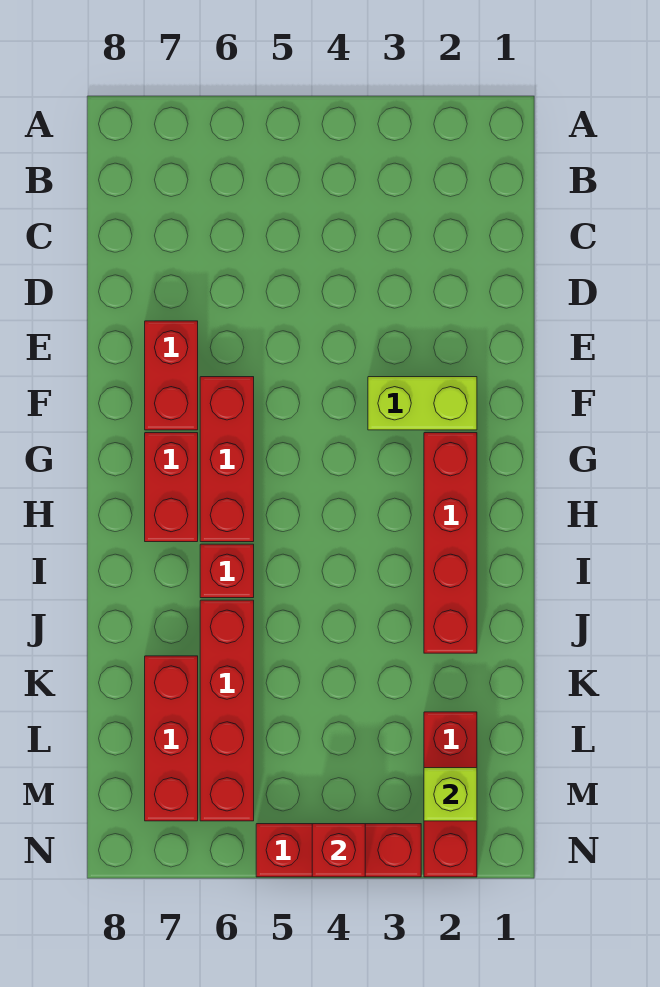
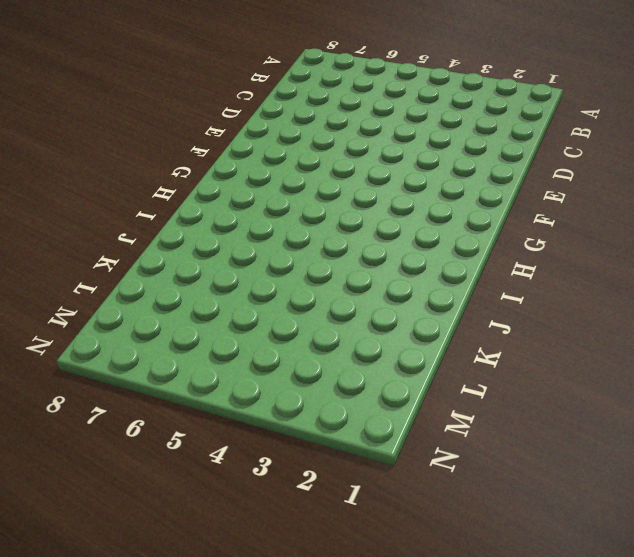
none -> red brick E7:F7 level 1
none -> lime brick F2:F3 level 1
none -> red brick F6:H6 level 1

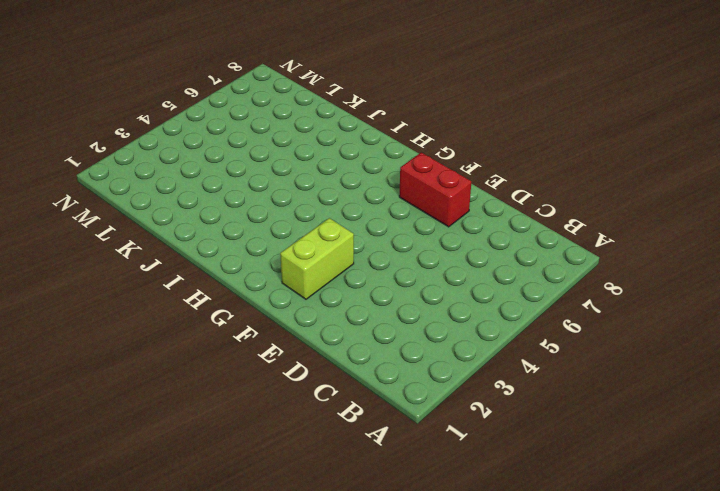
none -> red brick F6:H6 level 1
none -> red brick G2:J2 level 1
none -> red brick G7:H7 level 1

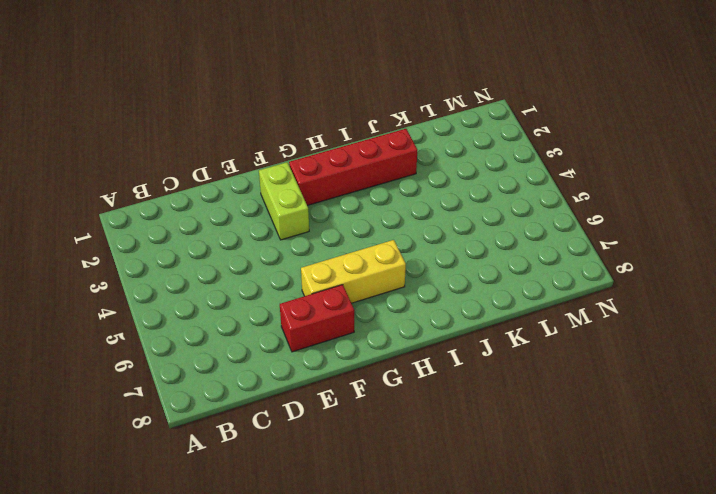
yellow brick F6:H6 level 1 -> red brick F6:H6 level 1
none -> red brick G7:H7 level 1
none -> red brick I6 level 1
none -> red brick J6:M6 level 1

